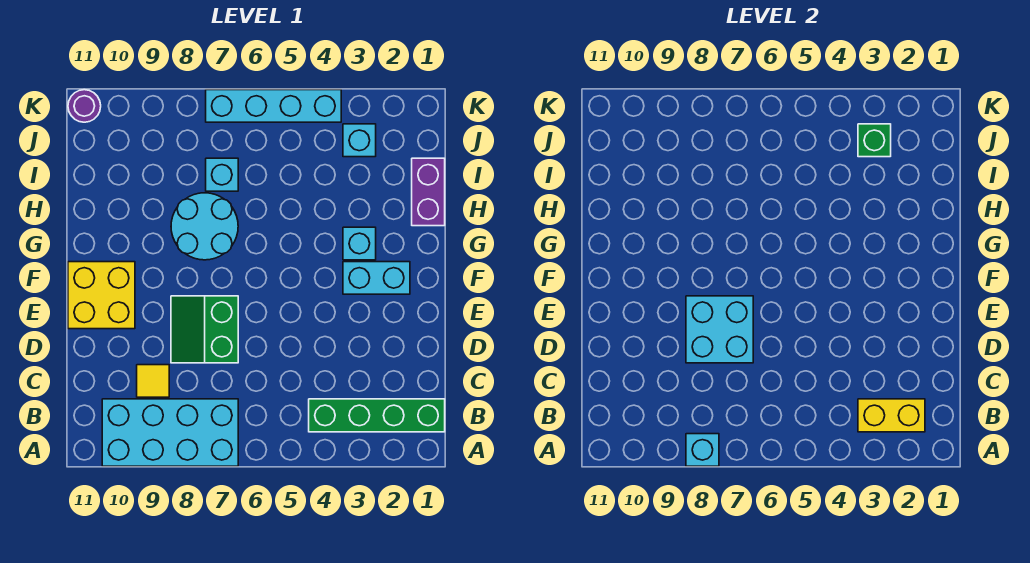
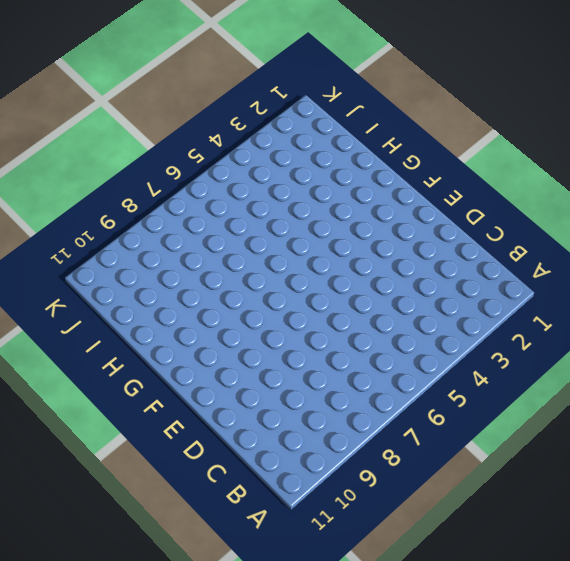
none -> cyan brick A7:B10 level 1
none -> green brick B1:B4 level 1
none -> yellow tile C9 level 1

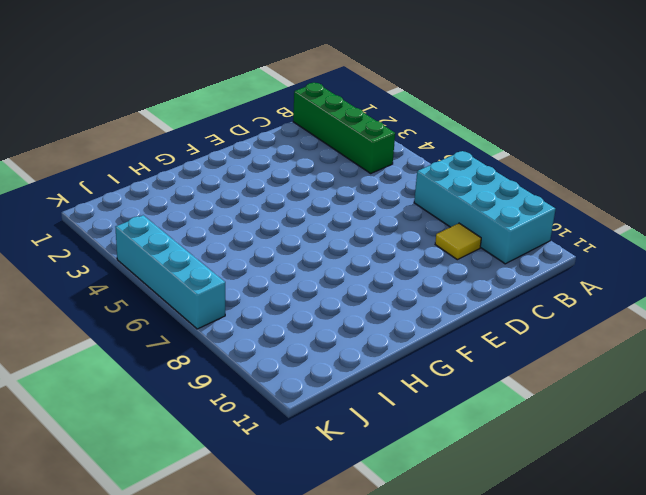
none -> green slope D7:E8 level 1 top 7
none -> yellow brick E10:F11 level 1
none -> cyan brick F2:F3 level 1

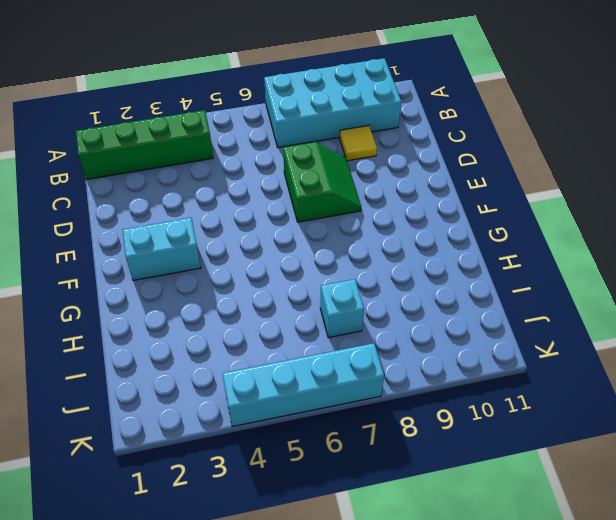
none -> yellow brick E10:F11 level 1
none -> cyan brick G3 level 1
none -> cyan round brick G7:H8 level 1

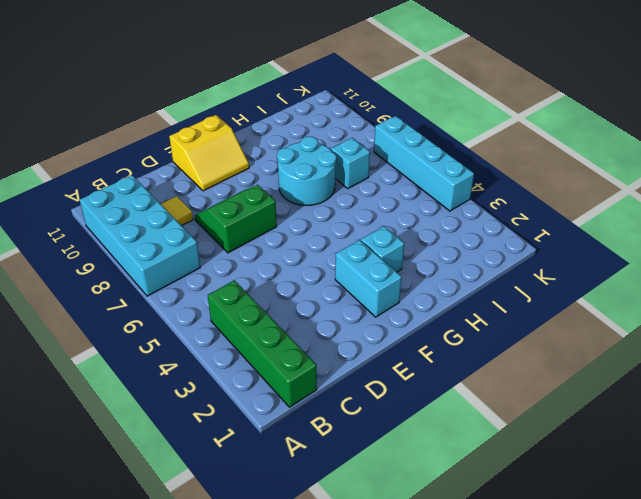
yellow slope E10:F11 level 1 top 11 -> yellow brick E10:F11 level 1
none -> purple brick H1:I1 level 1
none -> cyan brick J3 level 1
none -> purple round brick K11 level 1

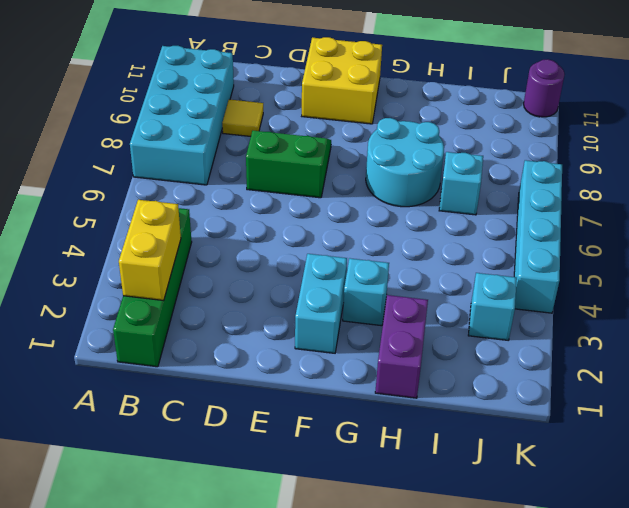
purple brick H1:H2 level 1 -> purple brick H1:I1 level 1
none -> cyan brick A8 level 2
none -> cyan brick D7:E8 level 2
none -> green brick J3 level 2

